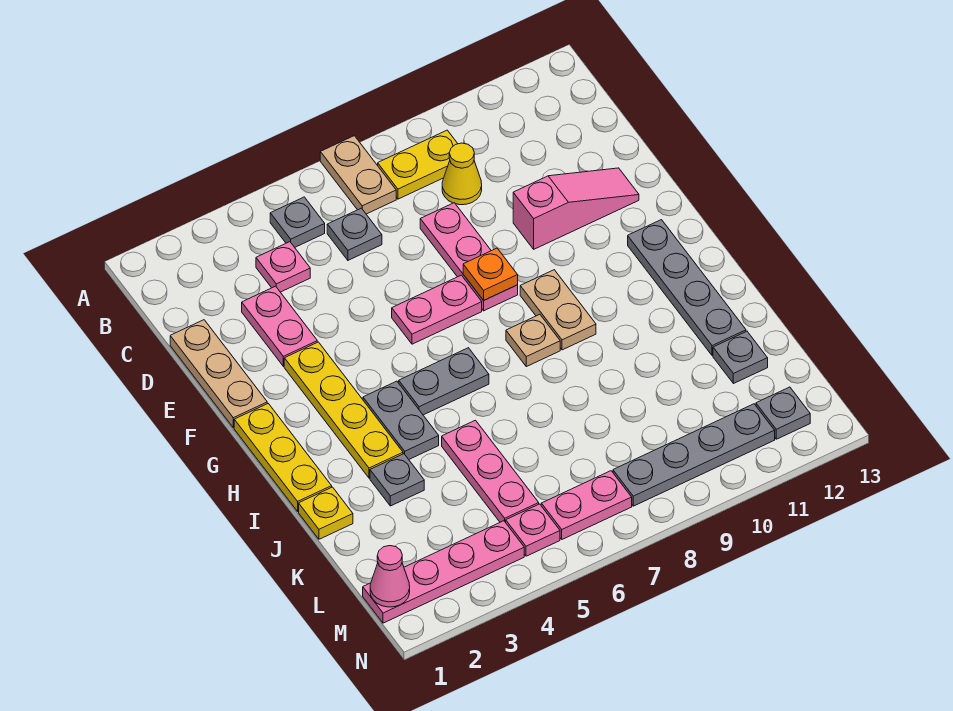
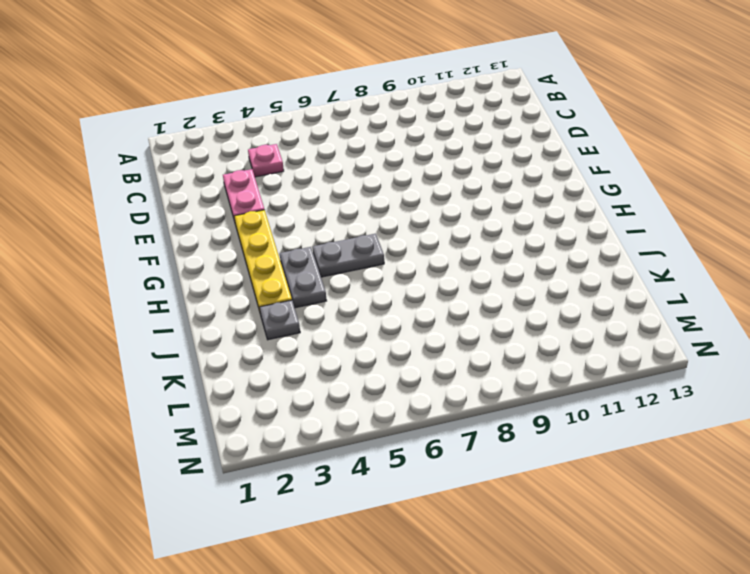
none -> tan plate A7:B7 level 1
none -> grey plate B5 level 1
none -> yellow plate B8:B9 level 1

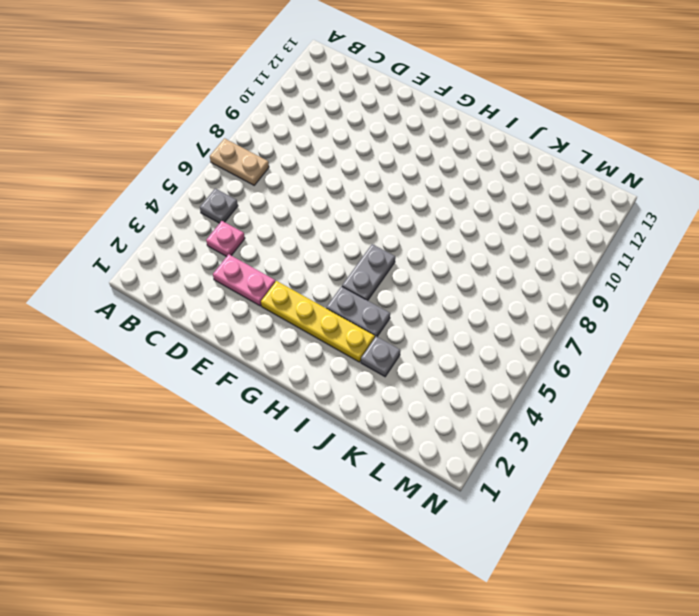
none -> yellow plate B8:B9 level 1
none -> grey plate C6 level 1
none -> yellow cone C9 level 1

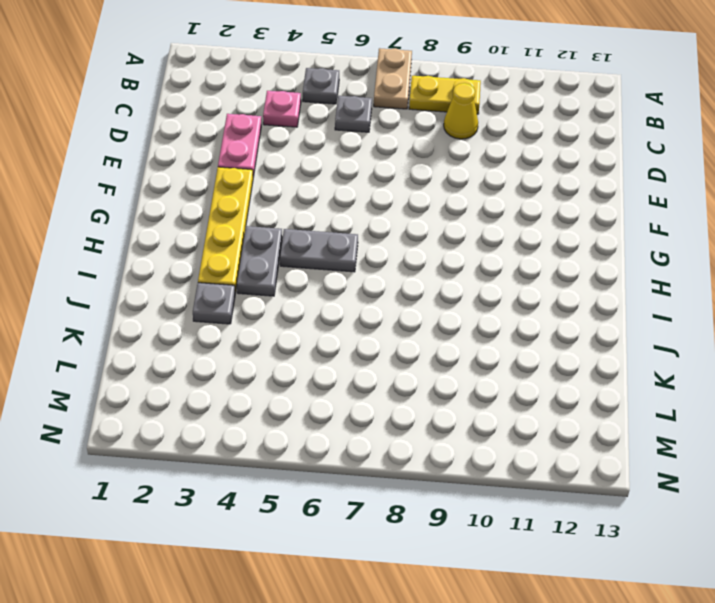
none -> tan plate D1:F1 level 1
none -> pink plate D8:F8 level 1
none -> pink slope E10:E12 level 1 top 10

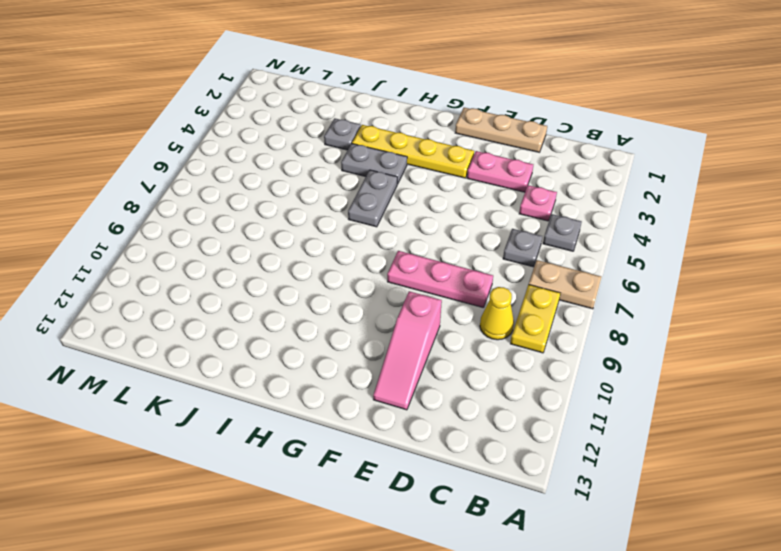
none -> pink plate F6:F7 level 1
none -> yellow plate G1:I1 level 1
none -> tan plate G9:H9 level 1

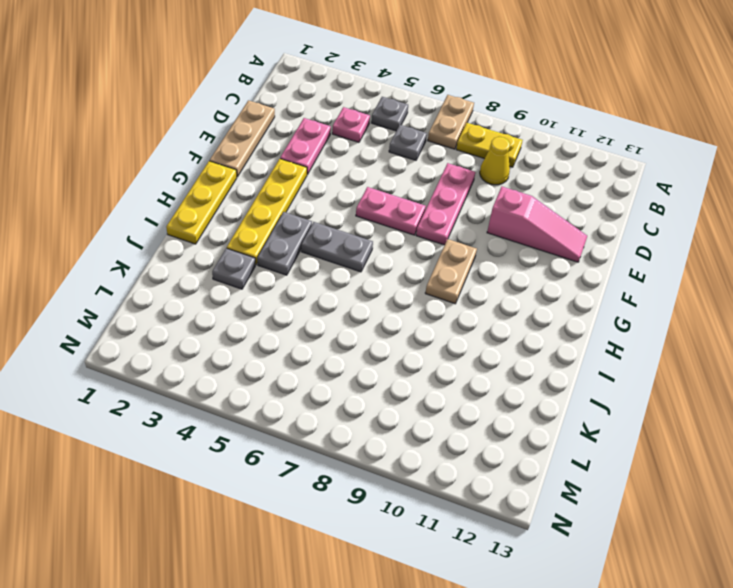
none -> grey plate G12:J12 level 1
none -> tan plate H8 level 1
none -> yellow plate J1 level 1

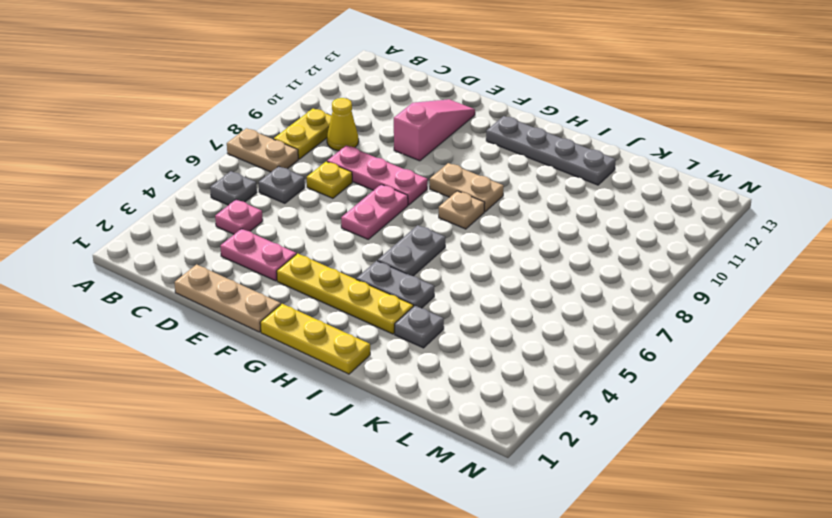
yellow plate D7 level 1 -> yellow plate J1 level 1
none -> pink plate J5:L5 level 1
none -> grey plate K12 level 1
none -> pink plate M1:M4 level 1

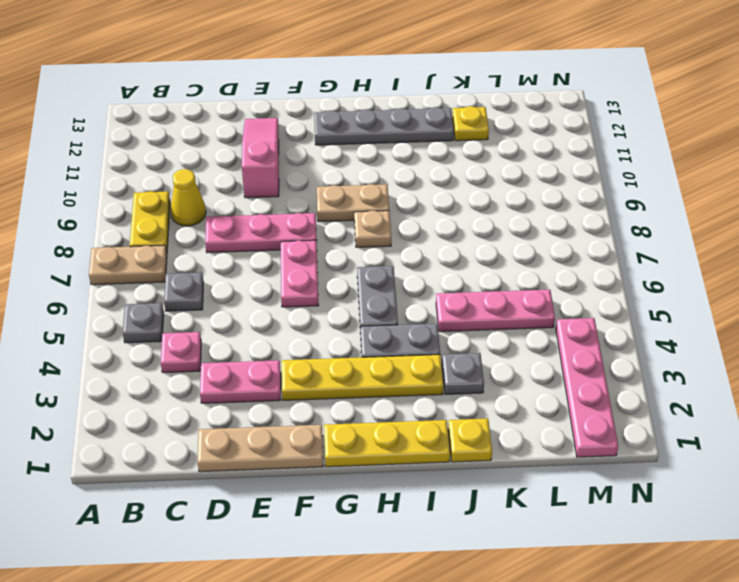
yellow plate K12 level 1 -> grey plate K12 level 1
none -> pink plate M5 level 1
none -> pink plate M6:M7 level 1
none -> grey plate M8:M11 level 1

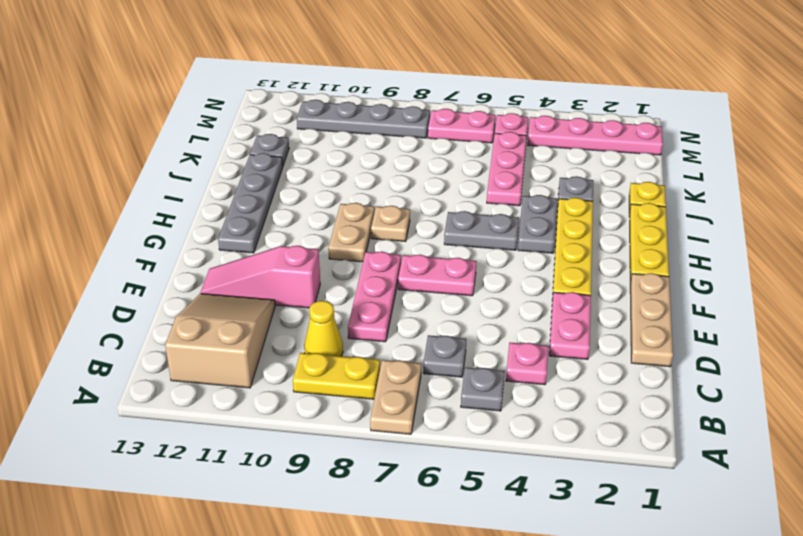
tan slope B11:D12 level 1 top B -> none
none -> grey plate M12 level 1
none -> orange plate F8 level 2
none -> pink cone M1 level 2

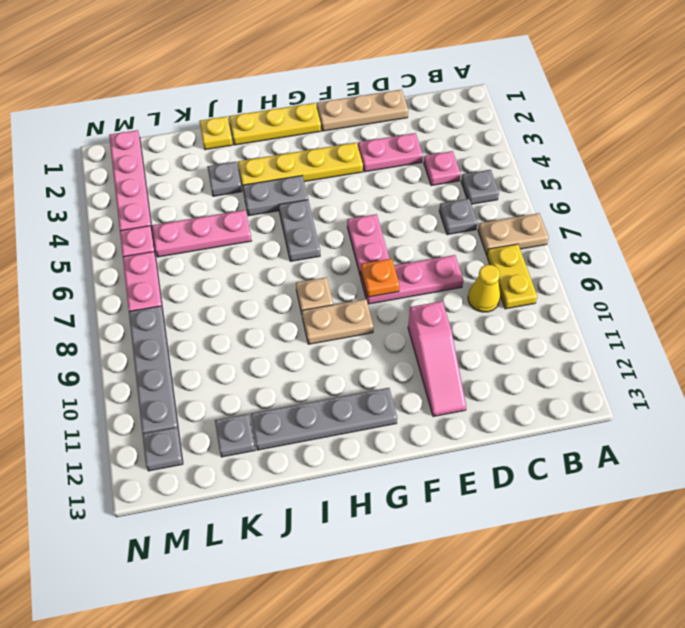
none -> pink cone M1 level 2

